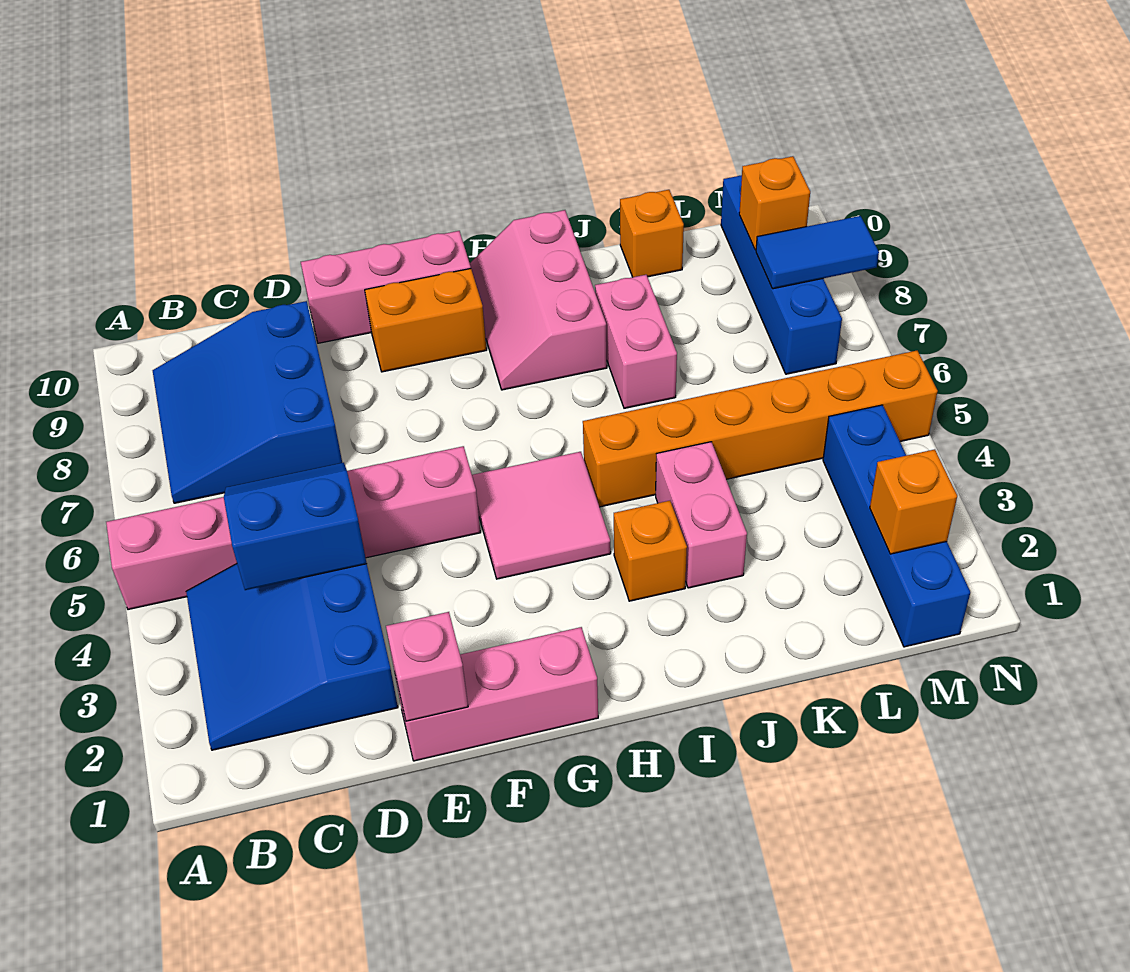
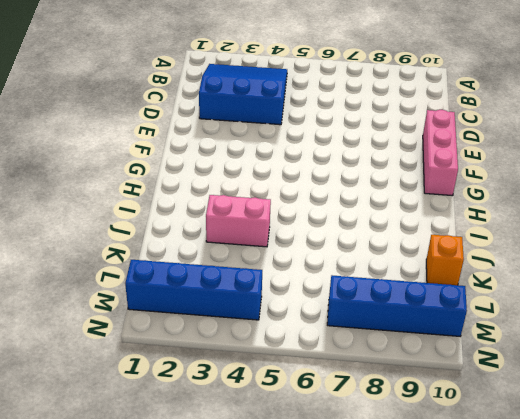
none -> pink brick A5:F5 level 1
none -> blue slope B7:D9 level 1 top D
none -> pink brick E1:G1 level 1

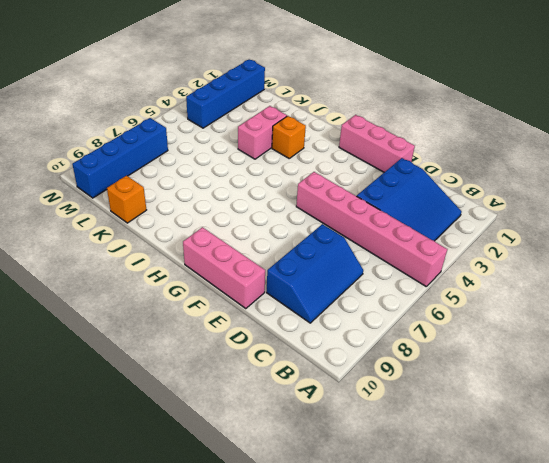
blue slope C7:D9 level 1 top D -> blue slope B7:D9 level 1 top D
none -> orange brick F9:G9 level 1
none -> pink tile G4:H5 level 1
none -> pink slope H8:I10 level 1 top I

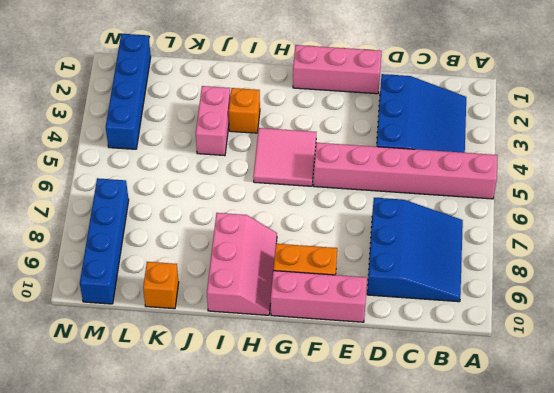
none -> orange brick I5:N5 level 1
none -> pink brick J7:J8 level 1
none -> blue slope C4:D5 level 2 top 4

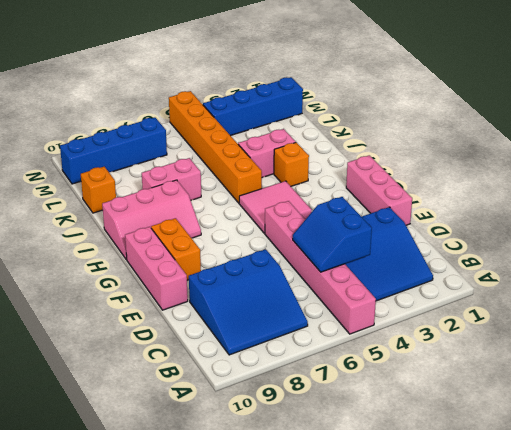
none -> pink brick E1 level 2
none -> orange brick M2 level 2
none -> blue tile M8:N8 level 2

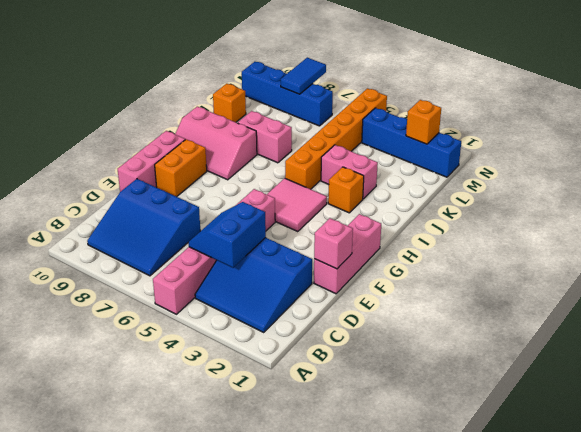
none -> orange brick M9 level 2

